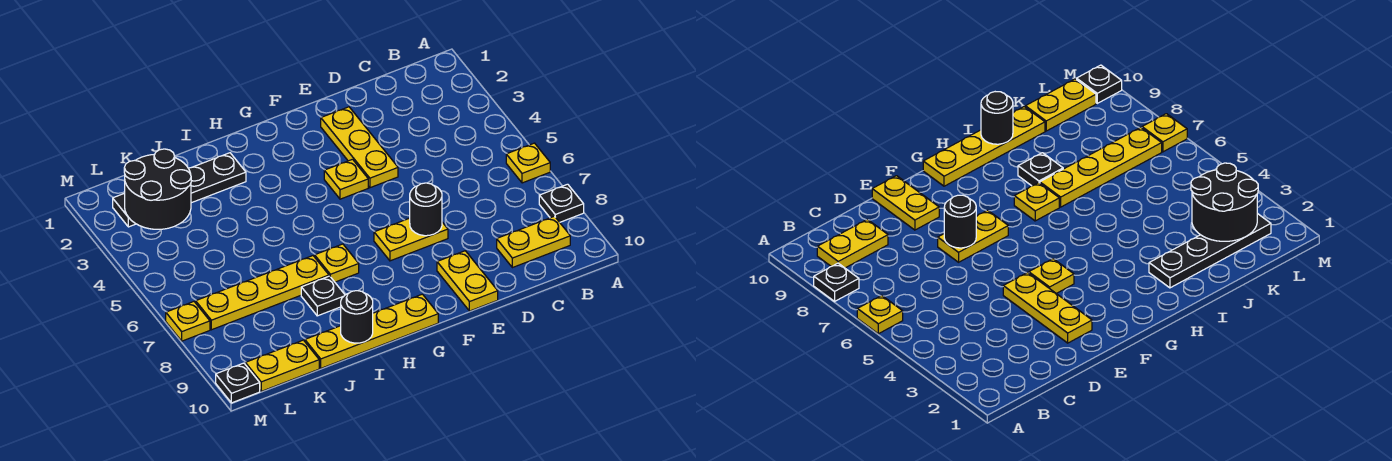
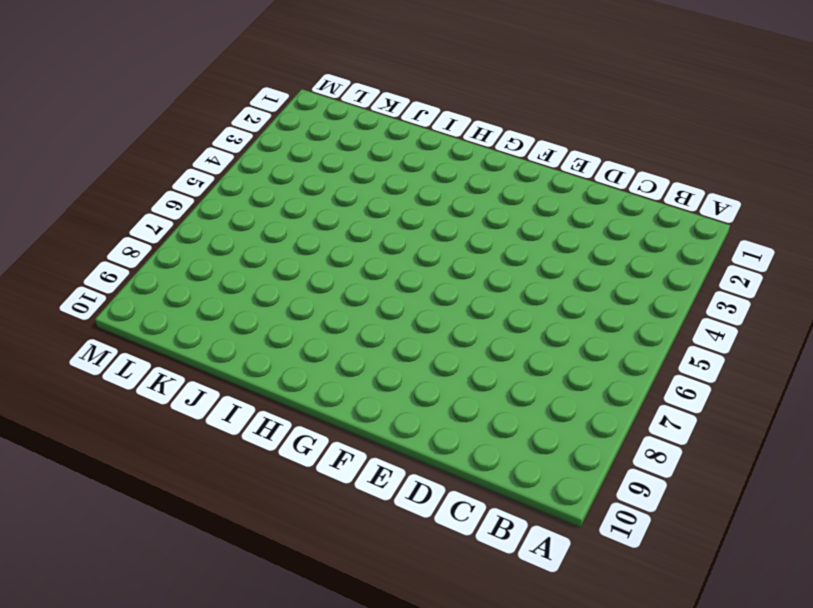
none -> yellow plate A6 level 1
none -> black plate A8 level 1
none -> yellow plate B9:C9 level 1

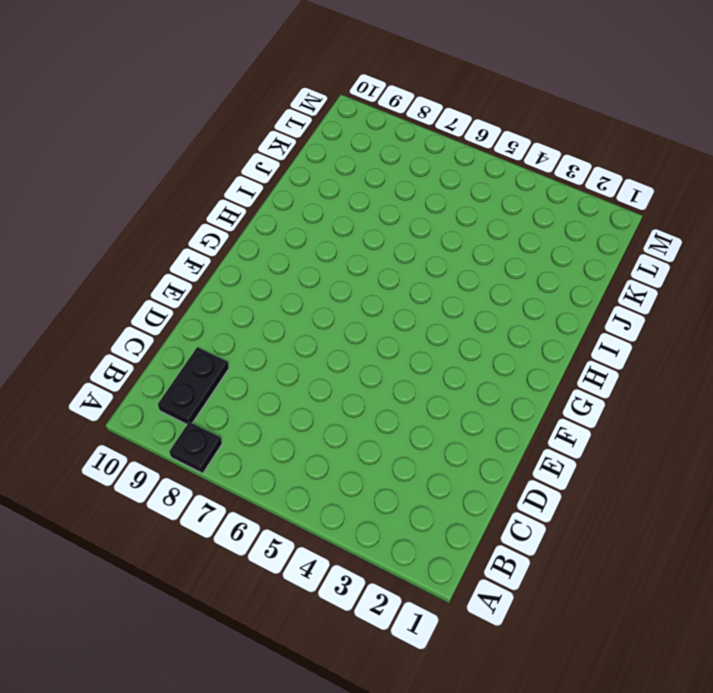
black plate B9:C9 level 1 -> yellow plate B9:C9 level 1
none -> yellow plate A6 level 1
none -> yellow plate E2:E4 level 1
none -> yellow plate E7:F7 level 1

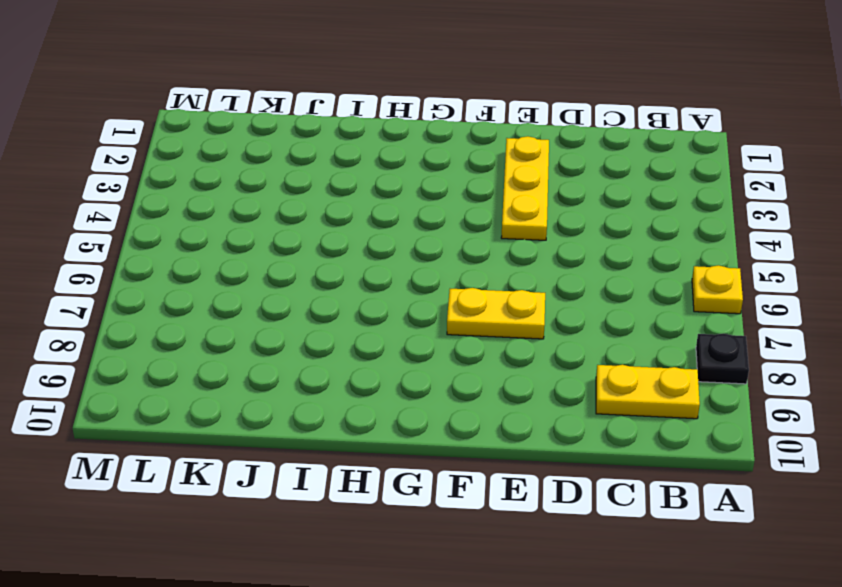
none -> yellow plate E9:E10 level 1
none -> yellow plate F4 level 1
none -> yellow plate G10:J10 level 1

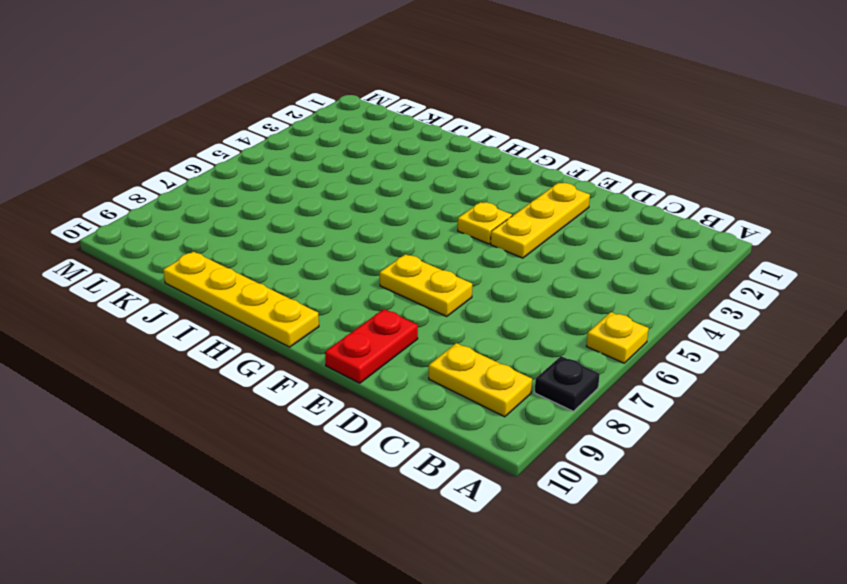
red plate E9:E10 level 1 -> yellow plate E9:E10 level 1
none -> yellow plate H7 level 1
none -> black plate I2:L2 level 1
none -> yellow plate I7:L7 level 1

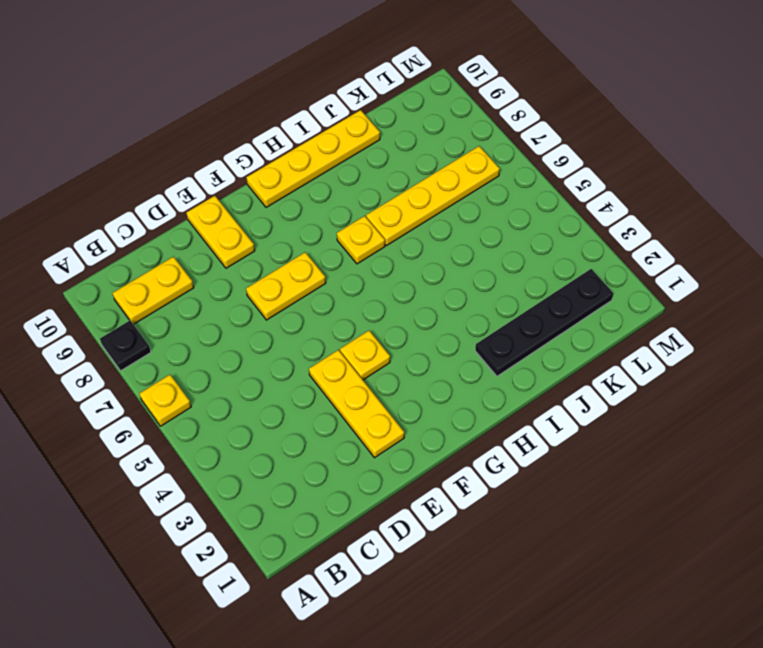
none -> black plate I8 level 1
none -> yellow plate K10:L10 level 1
none -> yellow plate M7 level 1

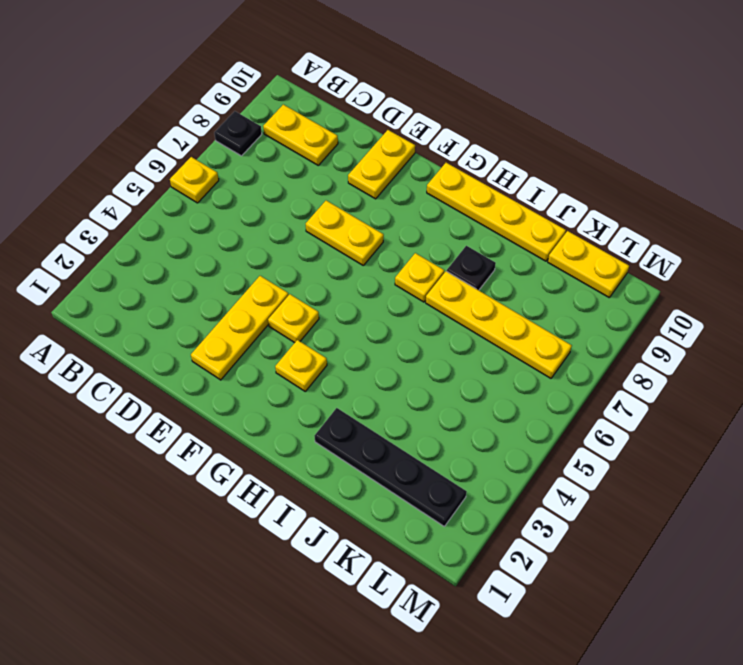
yellow plate G3 level 1 -> yellow plate M7 level 1
none -> black plate M10 level 1
none -> black round brick E7 level 2
none -> black round brick I10 level 2

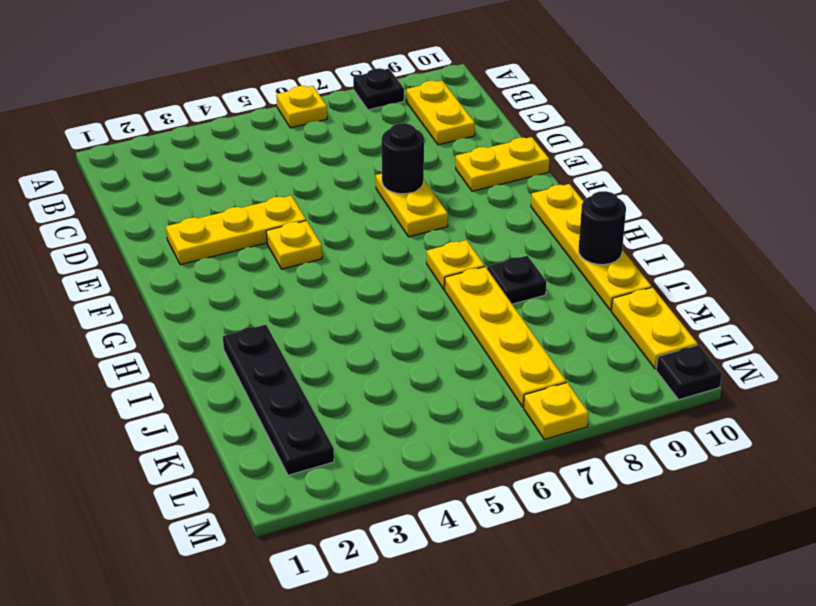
none -> black round brick K2:L3 level 2

